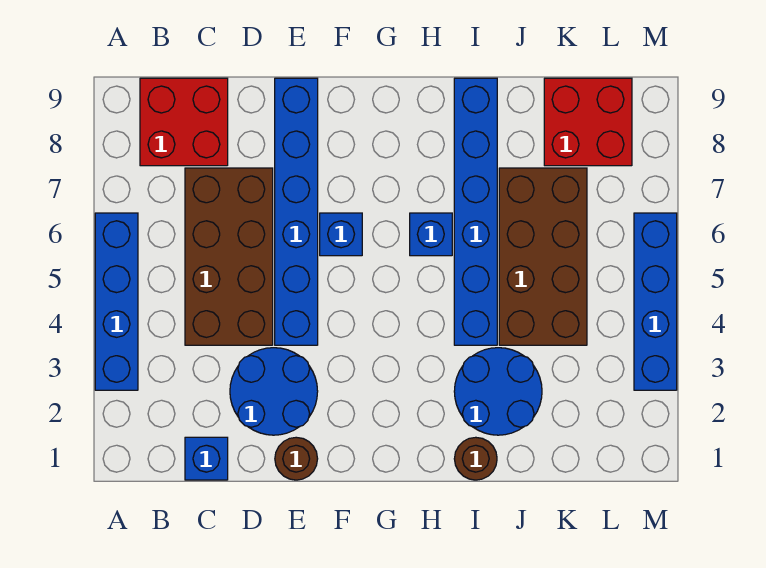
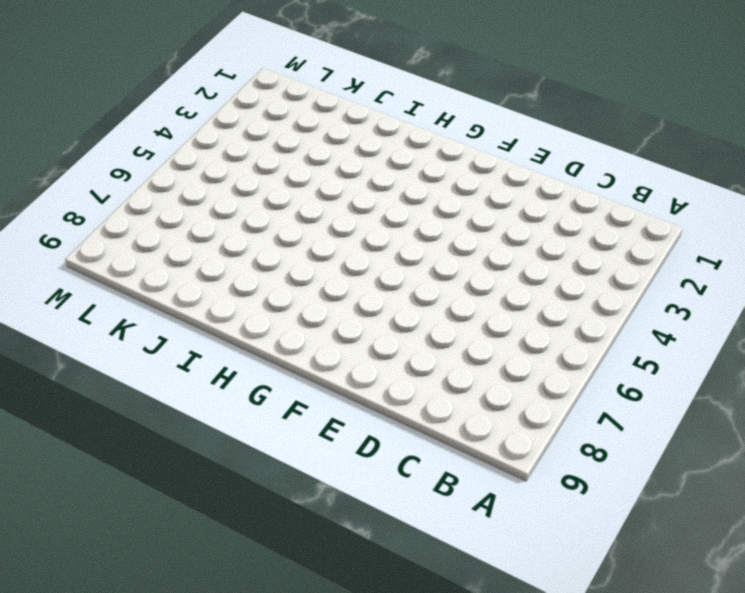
none -> blue brick A3:A6 level 1
none -> red brick B8:C9 level 1
none -> blue brick C1 level 1

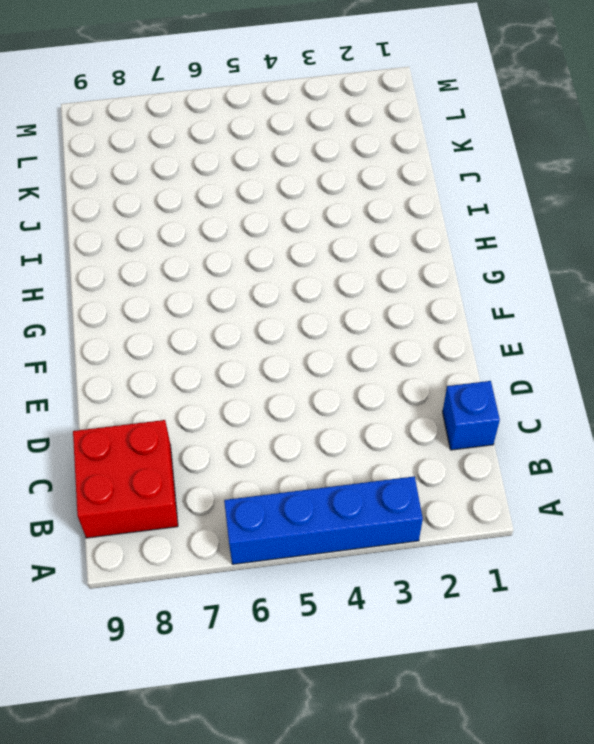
none -> brown brick C4:D7 level 1
none -> blue round brick D2:E3 level 1
none -> brown round brick E1 level 1

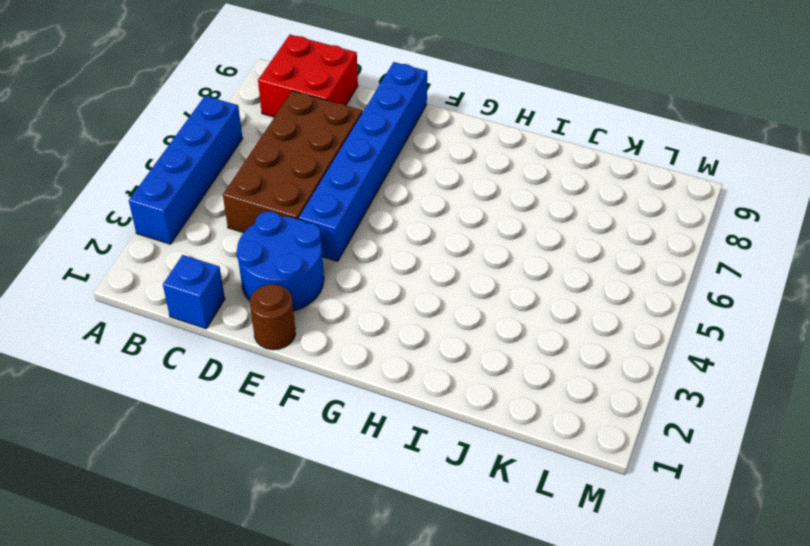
none -> blue brick F6 level 1
none -> blue brick H6 level 1
none -> brown round brick I1 level 1

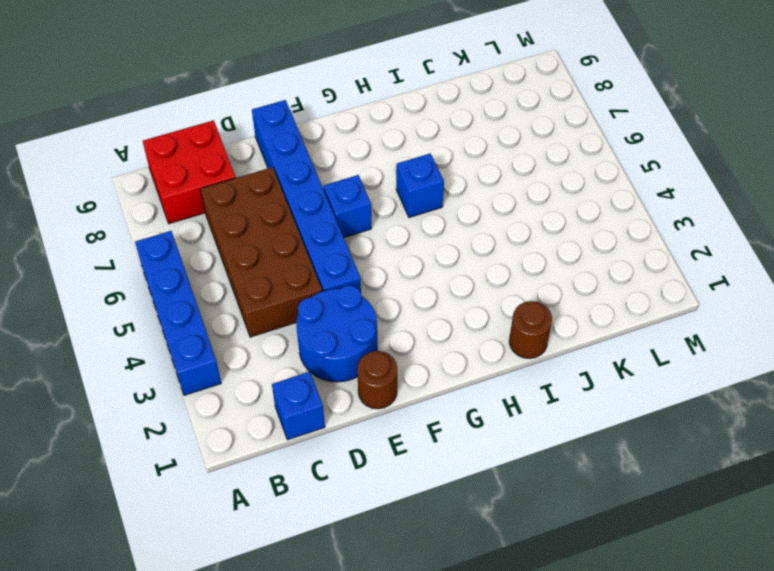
none -> blue round brick I2:J3 level 1
none -> blue brick I4:I9 level 1
none -> brown brick J4:K7 level 1

